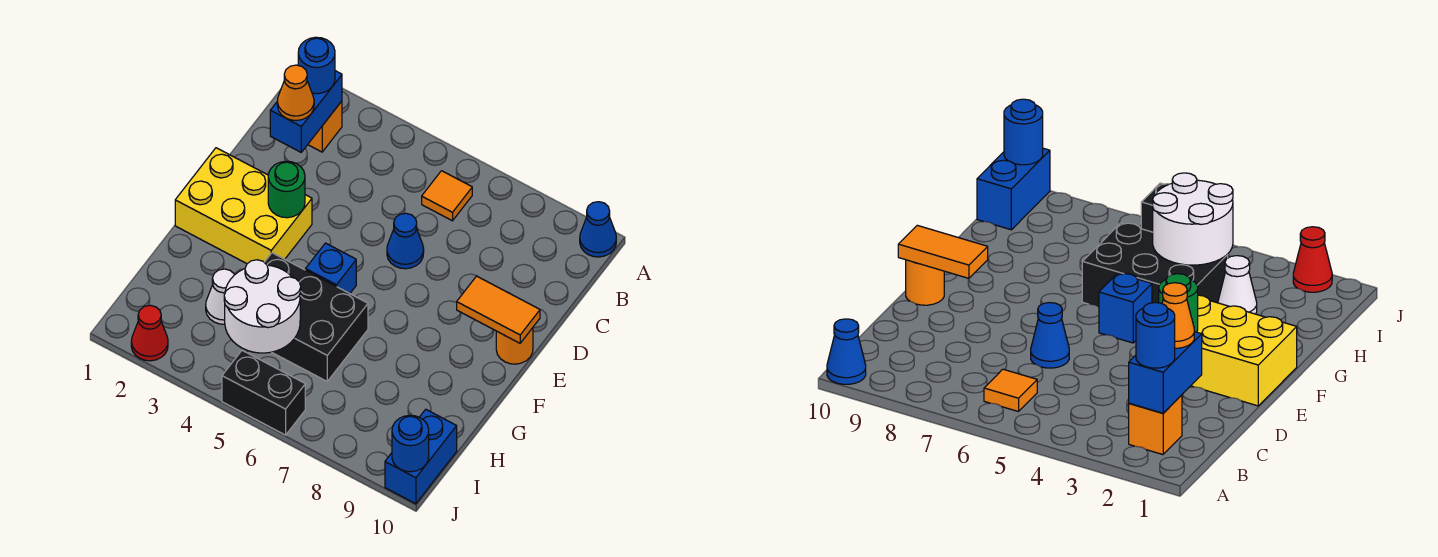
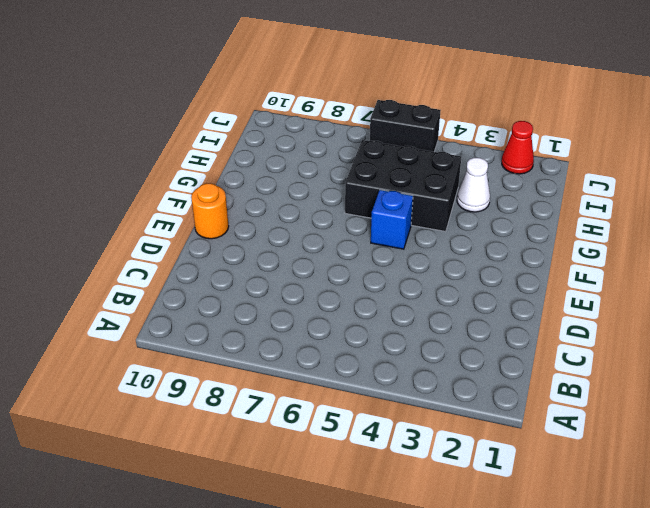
none -> blue cone A10 level 1
none -> orange brick B2 level 1
none -> orange tile B6 level 1

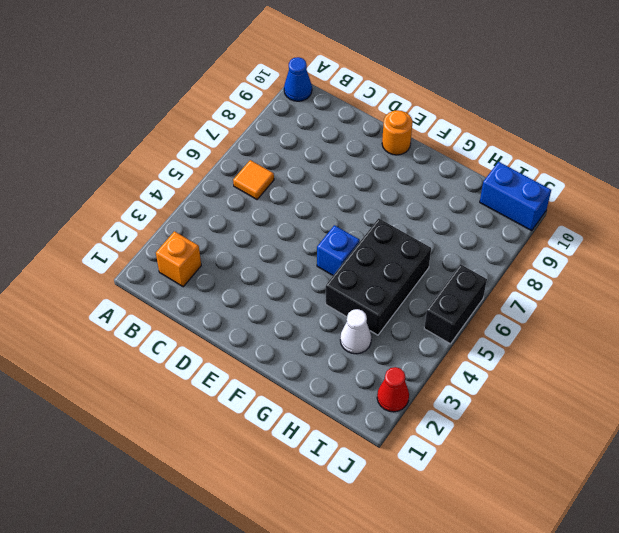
none -> blue cone D6 level 1
none -> yellow brick E1:F3 level 1
none -> blue brick B2:C2 level 2

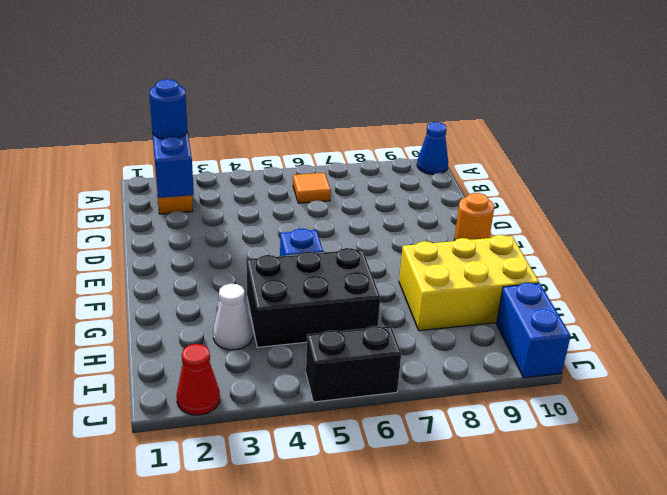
yellow brick G8:H10 level 1 -> yellow brick E1:F3 level 1
none -> blue cone D6 level 1
none -> green round brick E3 level 2
none -> orange tile E9:E10 level 2

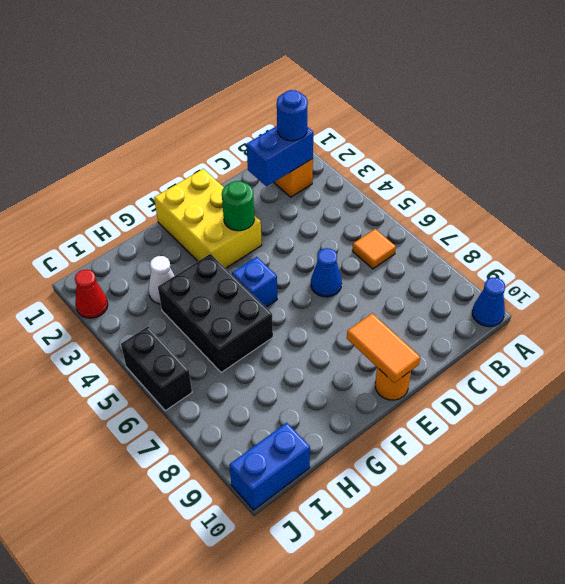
none -> white round brick H4:I5 level 2
none -> blue round brick J10 level 2
none -> orange cone C2 level 3

